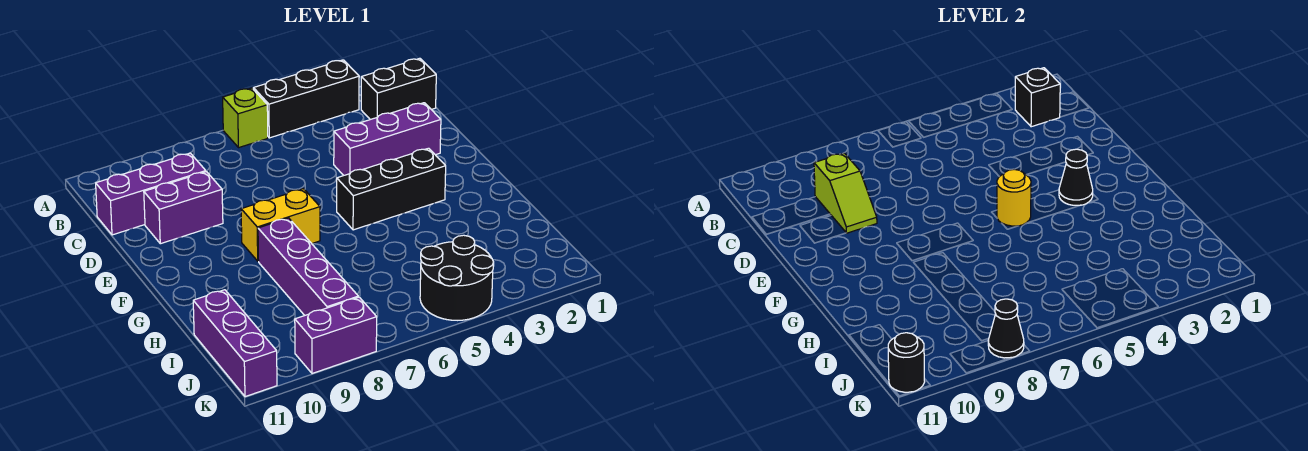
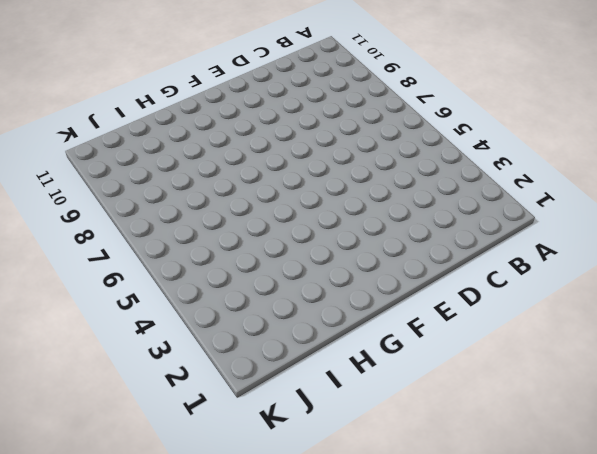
none -> black brick A3:A5 level 1
none -> lime brick A6 level 1
none -> black brick B1:B2 level 1

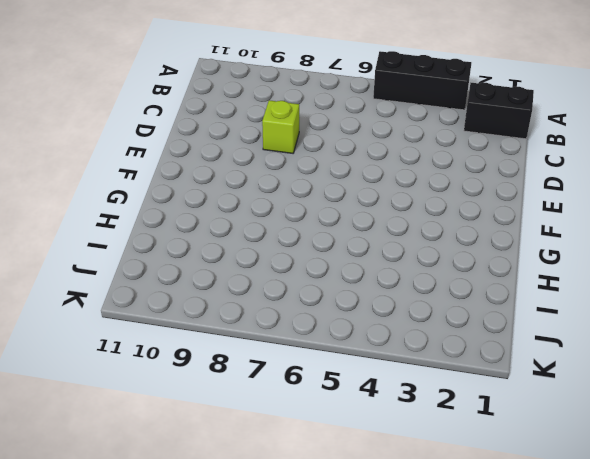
lime brick D8 level 1 -> lime brick A6 level 1
none -> purple brick C9:C11 level 1
none -> purple brick D2:D4 level 1
none -> purple brick D9:D10 level 1

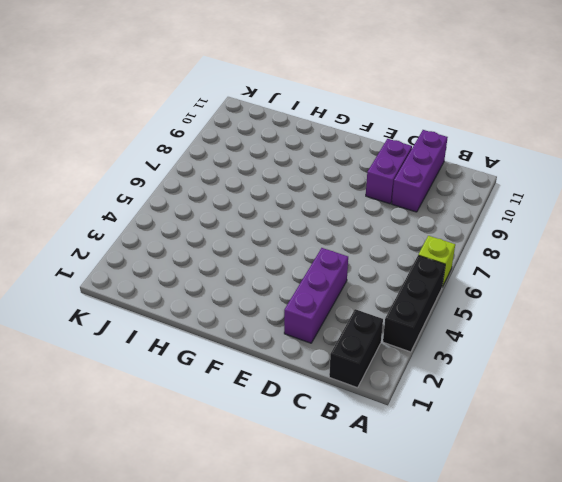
none -> black brick F3:F5 level 1
none -> yellow brick F7:F8 level 1
none -> purple brick G8:J8 level 1

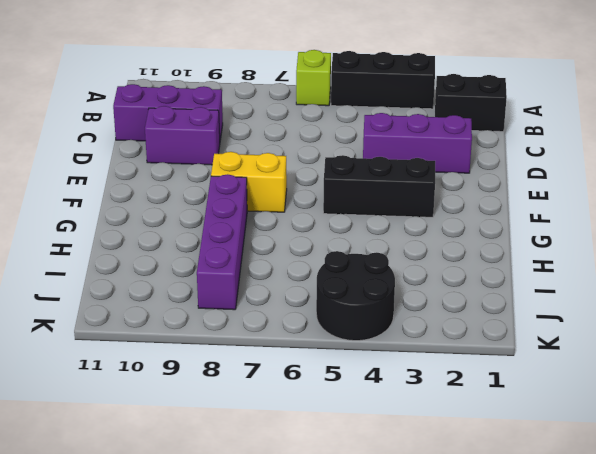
none -> purple brick I11:K11 level 1
none -> purple brick K8:K9 level 1
none -> black brick B2 level 2

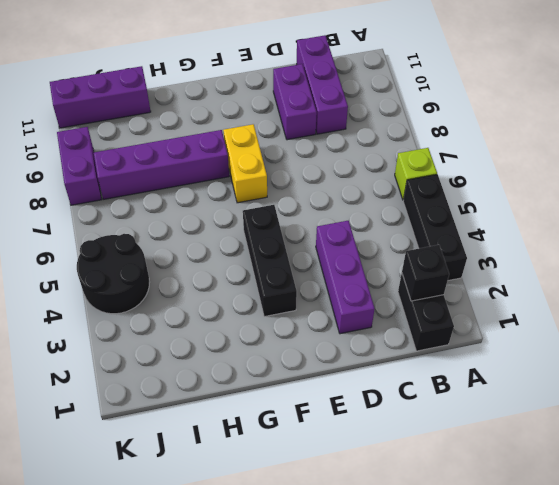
none -> lime slope C9:D9 level 2 top C
none -> black cone F3 level 2
none -> yellow round brick F5 level 2

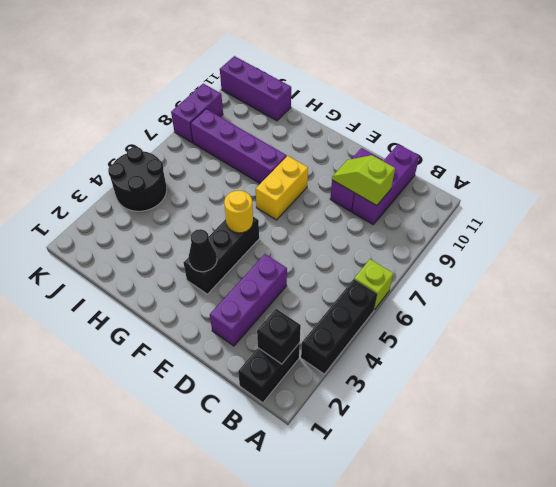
none -> black cone K8 level 2
none -> black round brick K11 level 2

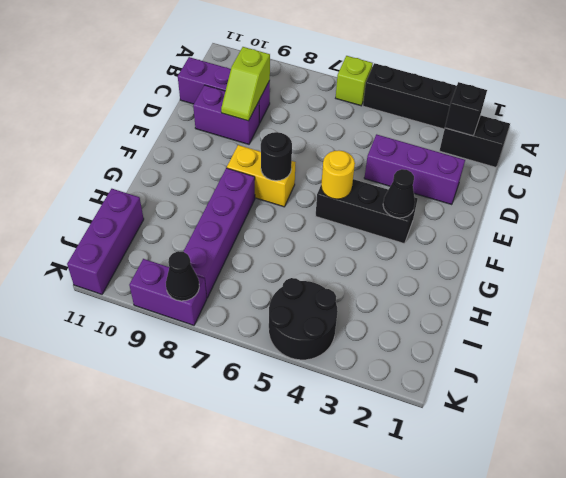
black round brick F7 level 2 -> black round brick K11 level 2

